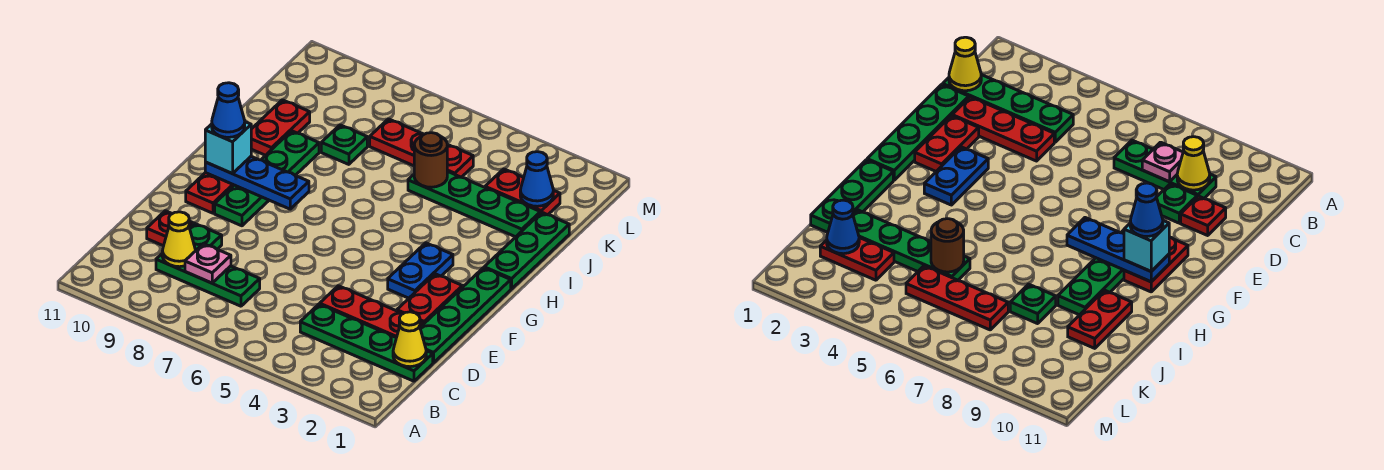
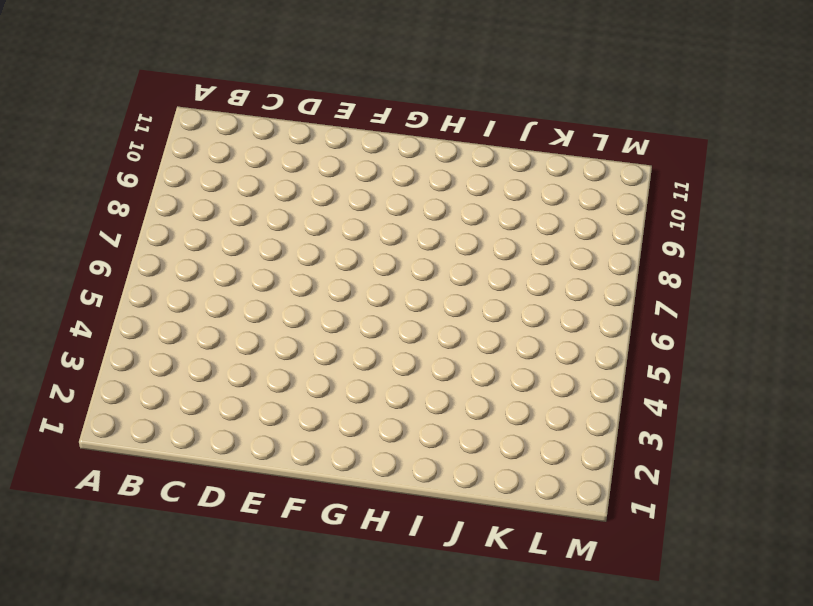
none -> green plate C1:C4 level 1
none -> green plate C7:C9 level 1
none -> green plate D1:G1 level 1

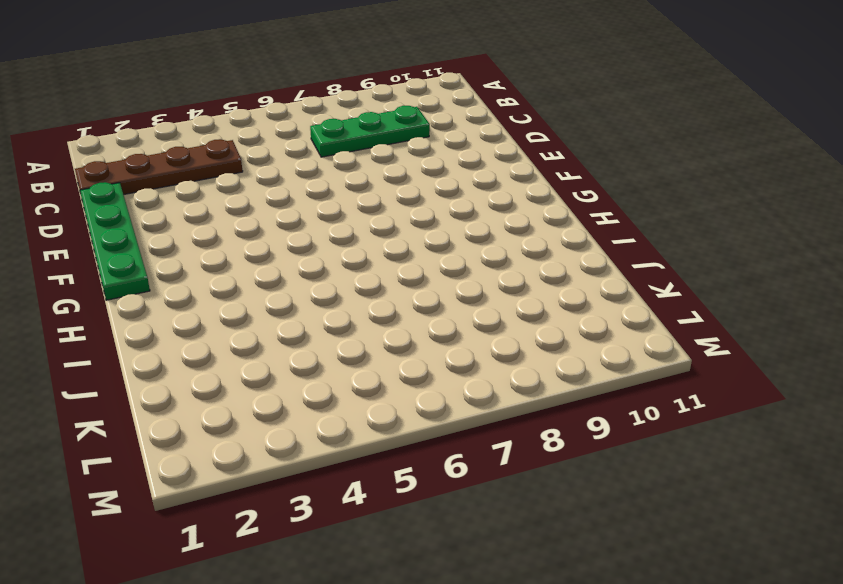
brown plate C1:C4 level 1 -> green plate C1:C4 level 1
none -> red plate D2:D4 level 1
none -> green plate D9 level 1
none -> red plate D10 level 1

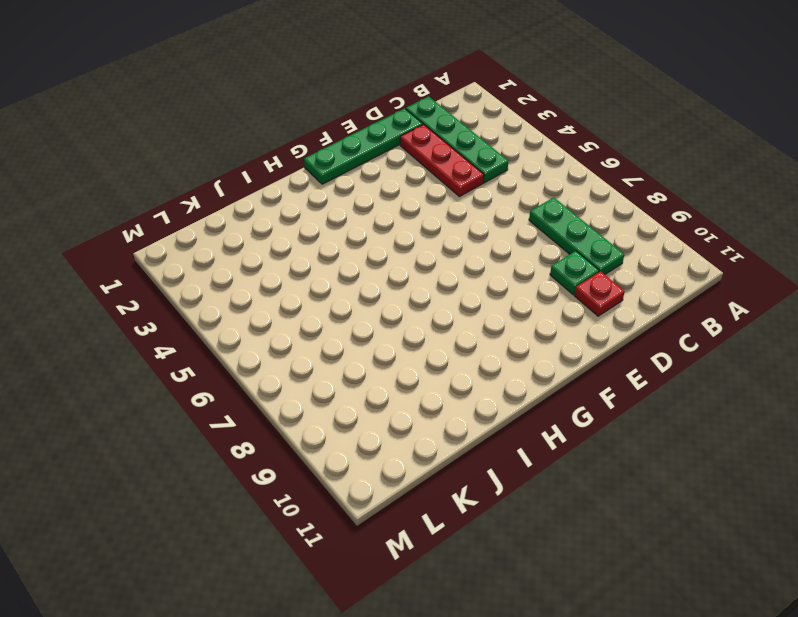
none -> red plate E2:F2 level 1
none -> blue plate F3:G3 level 1
none -> green plate F9:I9 level 1

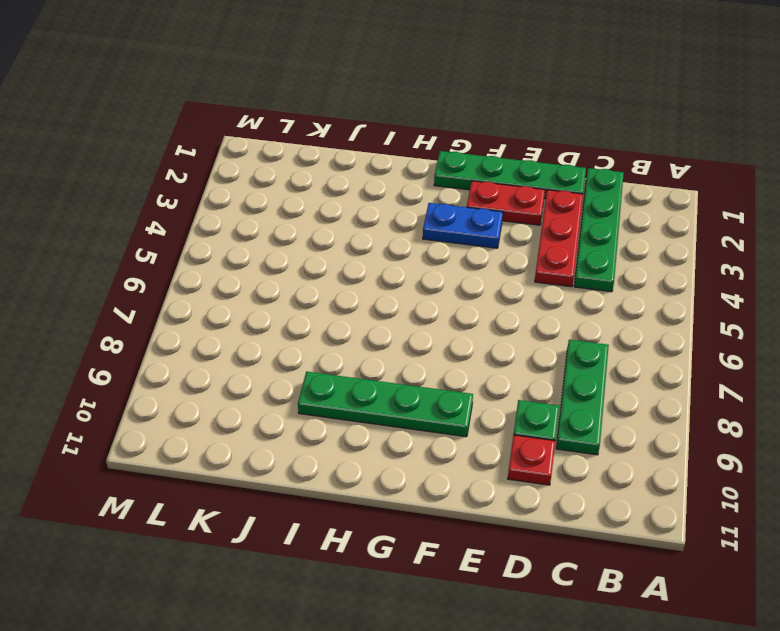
none -> red plate F10:G10 level 1
none -> green plate H1:J1 level 1
none -> red plate I10:J10 level 1

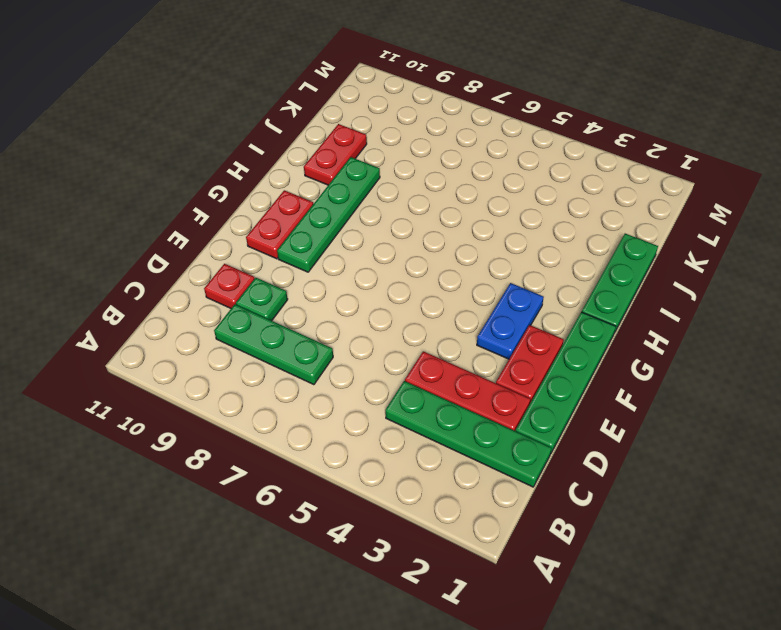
none -> green plate J2:J5 level 1
none -> green plate J8 level 1
none -> red plate K2:K3 level 1

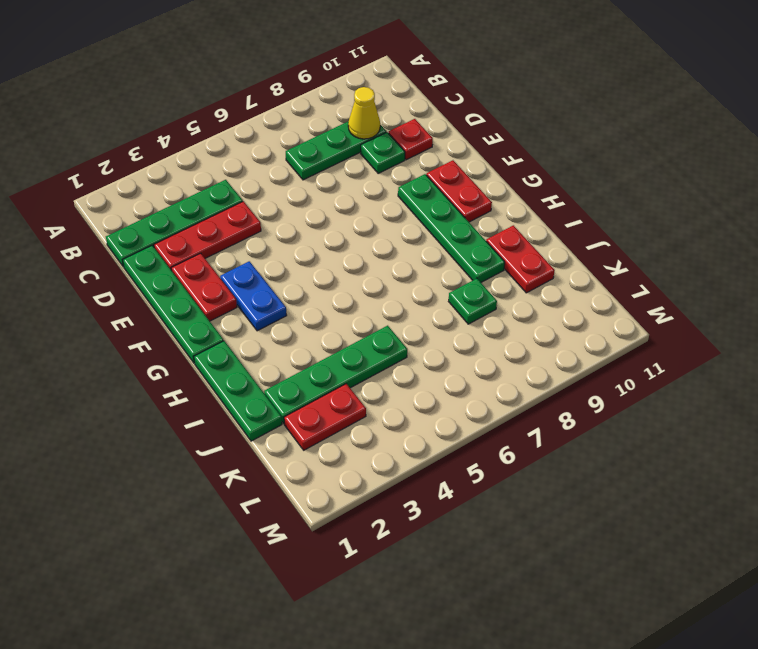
none -> red plate K5:K7 level 1
none -> yellow cone C1 level 2
none -> pink plate C8 level 2

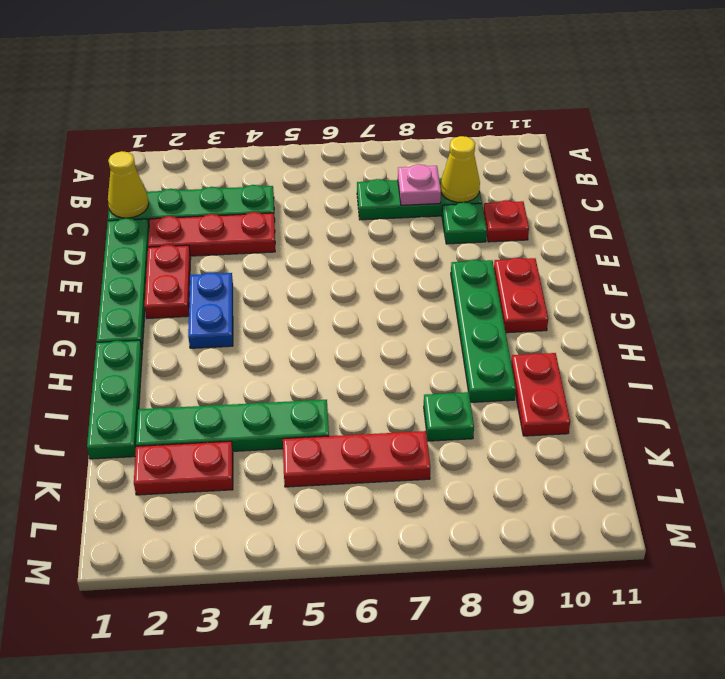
none -> blue plate G8:G10 level 2
none -> brown round brick J5 level 2
none -> blue cone K2 level 2

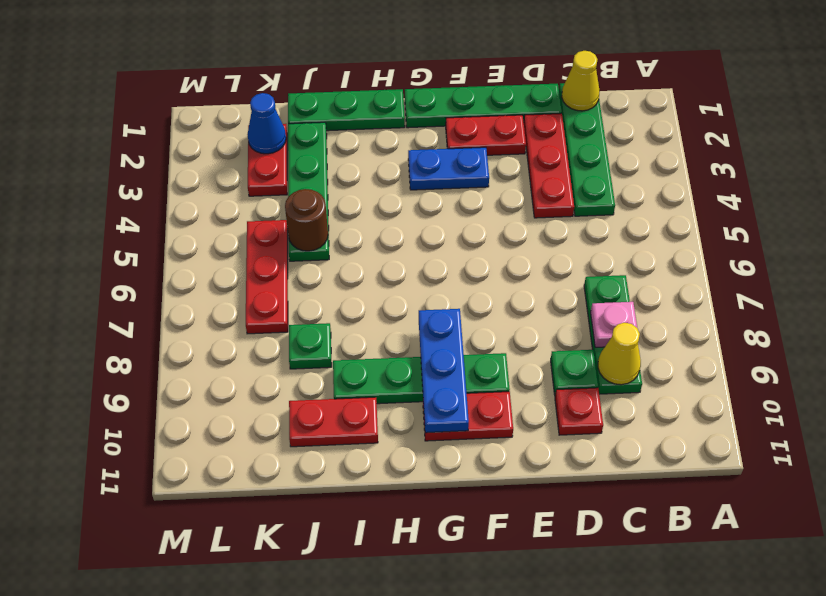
none -> cyan brick G10 level 3
none -> blue cone G10 level 4

